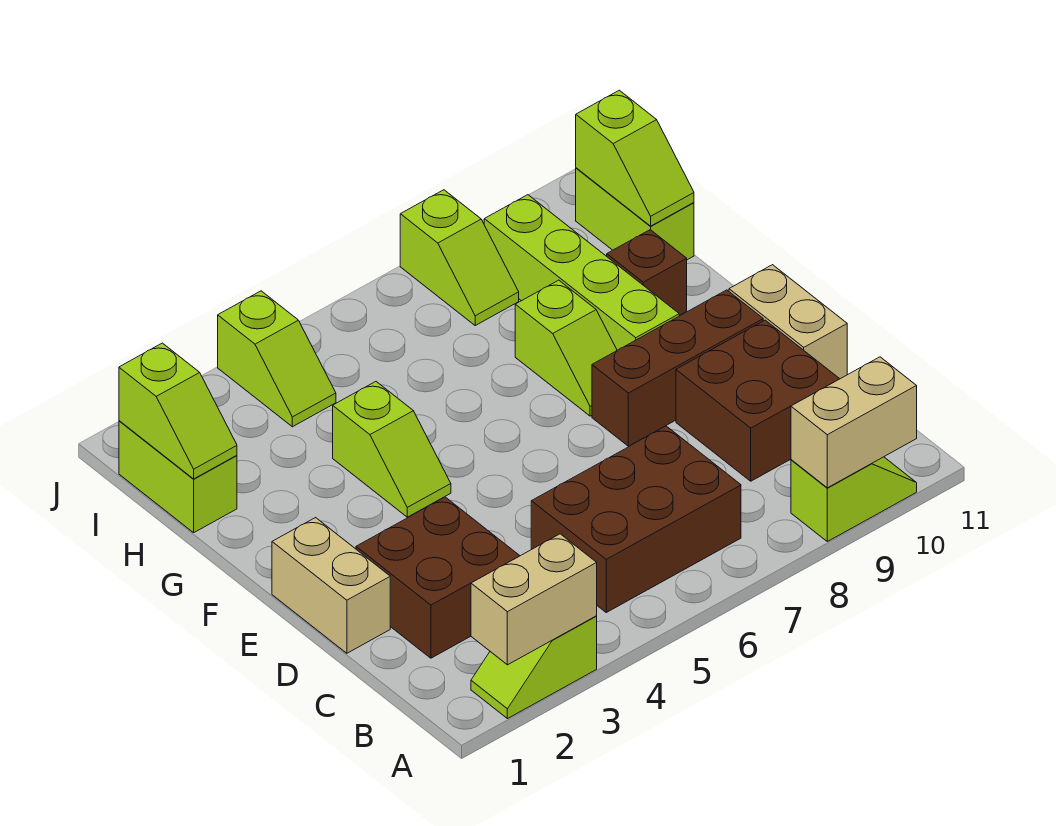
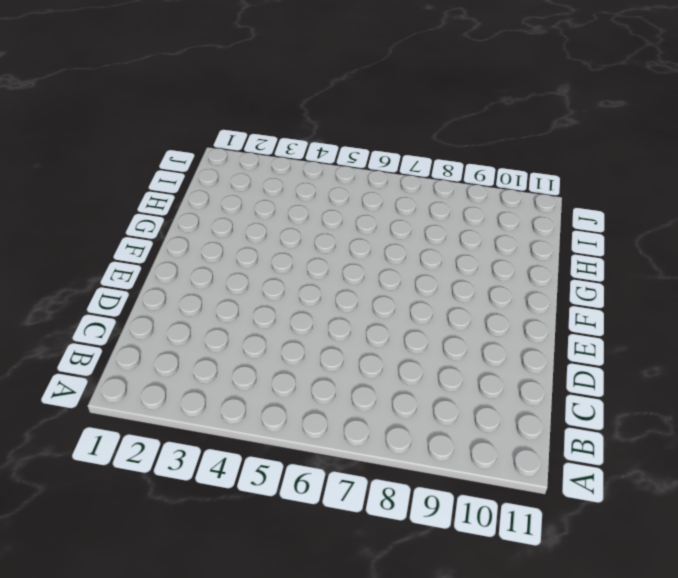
none -> lime slope A2:A3 level 1 top 3
none -> lime slope A9:A10 level 1 top 9
none -> brown brick B5:C7 level 1

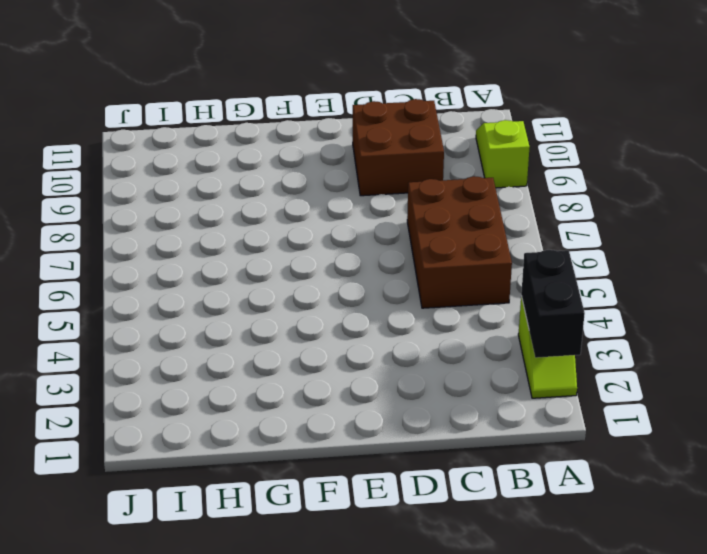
black brick A2:A3 level 2 -> tan brick A2:A3 level 2
none -> brown brick C2:D3 level 1
none -> tan brick D1:E1 level 1
none -> tan brick D11:E11 level 1

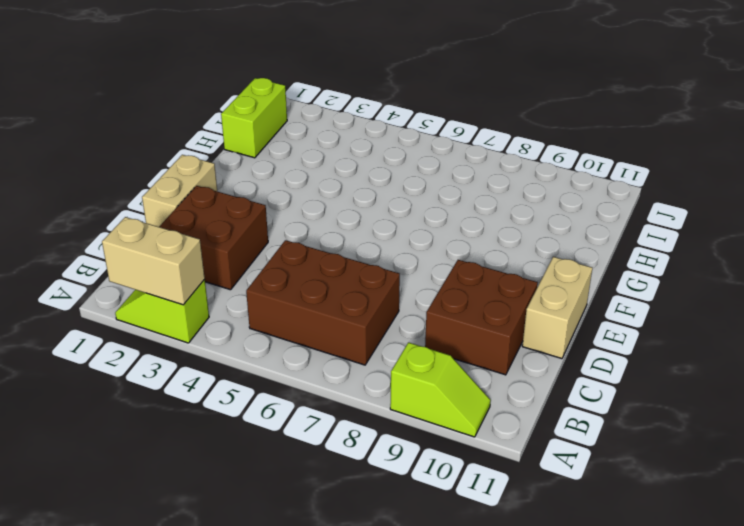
none -> brown brick E8:E10 level 1
none -> lime slope F4:G4 level 1 top G
none -> lime slope F8:G8 level 1 top G

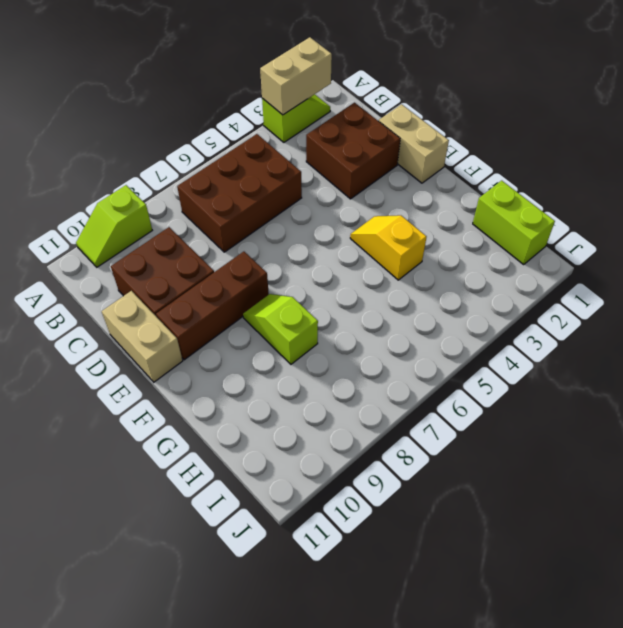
yellow slope F4:G4 level 1 top G -> lime slope F4:G4 level 1 top G
none -> lime brick F9:I9 level 1
none -> brown brick G10 level 1
none -> lime brick H11:I11 level 1

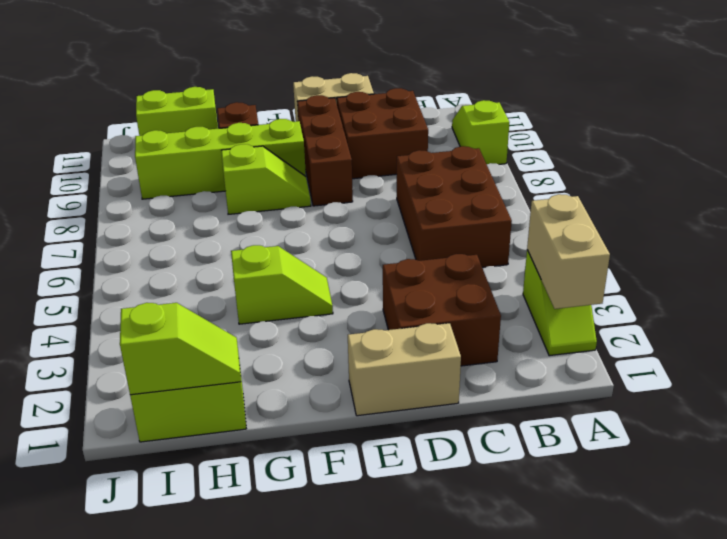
none -> lime slope I4:J4 level 1 top J
none -> lime slope I8:J8 level 1 top J
none -> tan brick A9:A10 level 2

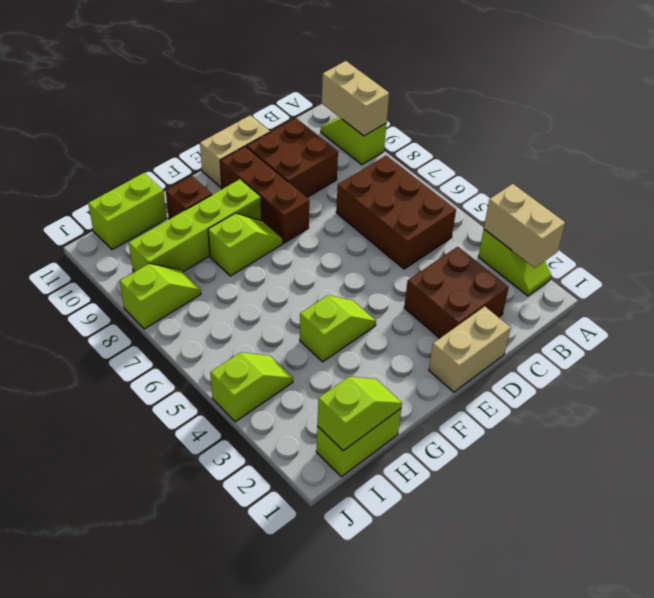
none -> lime slope H11:I11 level 2 top I

